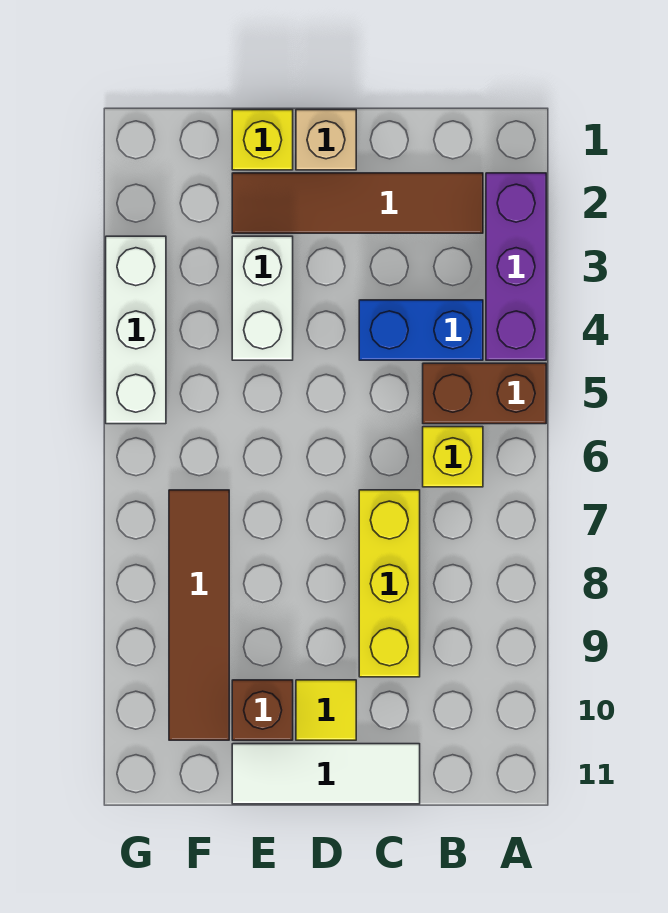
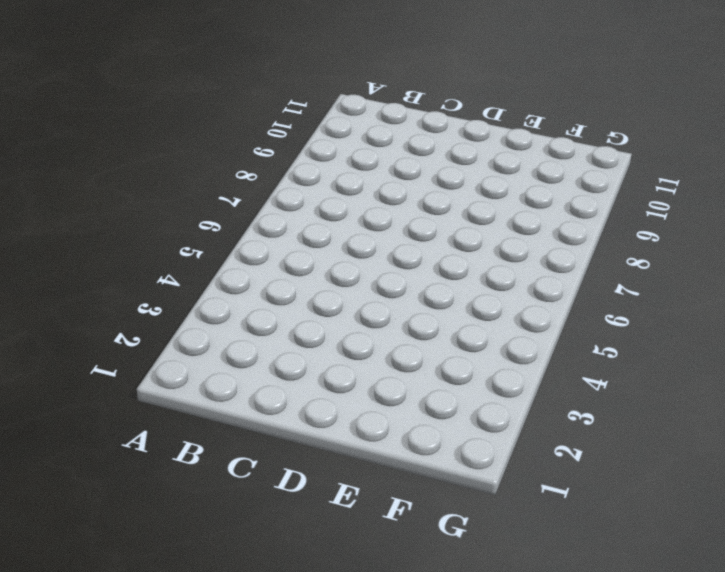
none -> purple brick A2:A4 level 1
none -> brown brick A5:B5 level 1
none -> brown tile B2:E2 level 1

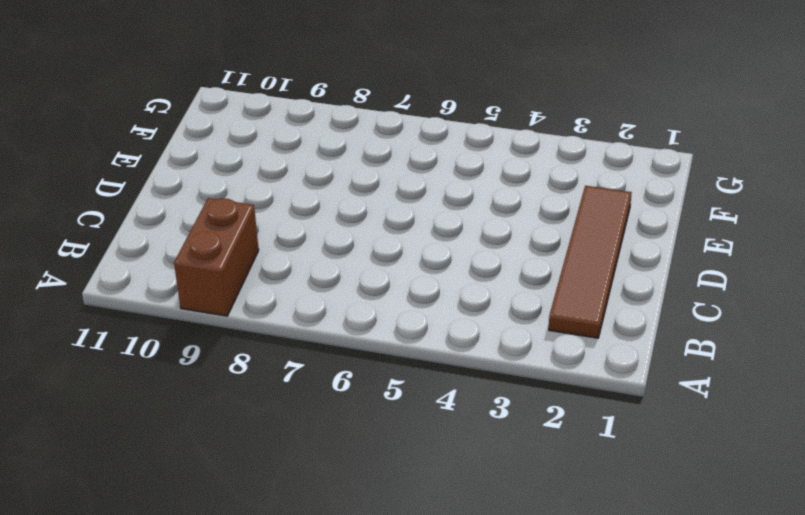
brown brick A9:B9 level 1 -> brown brick A5:B5 level 1
none -> purple brick A2:A4 level 1
none -> blue brick B4:C4 level 1
none -> yellow brick B6 level 1

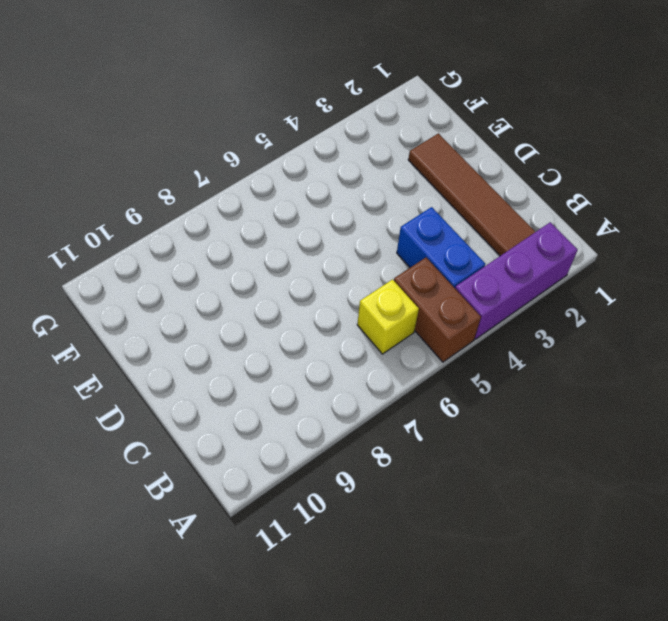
none -> yellow brick C7:C9 level 1
none -> white tile C11:E11 level 1
none -> tan brick D1 level 1

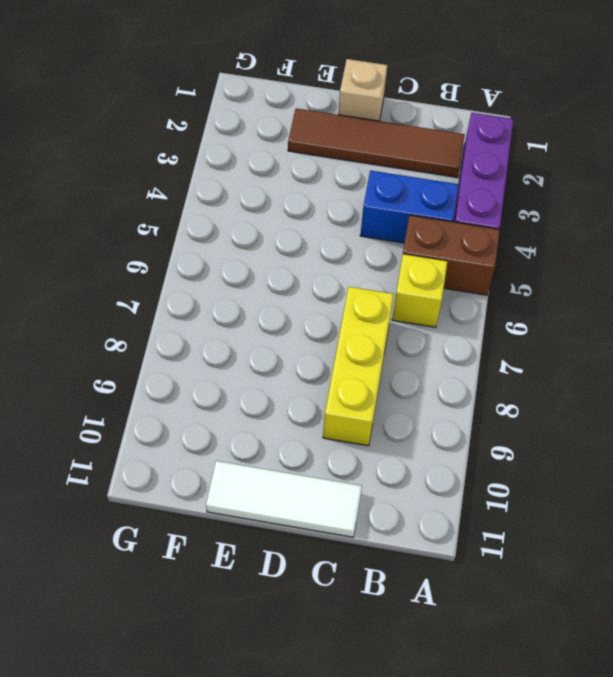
none -> yellow tile D10 level 1
none -> yellow brick E1 level 1
none -> white brick E3:E4 level 1

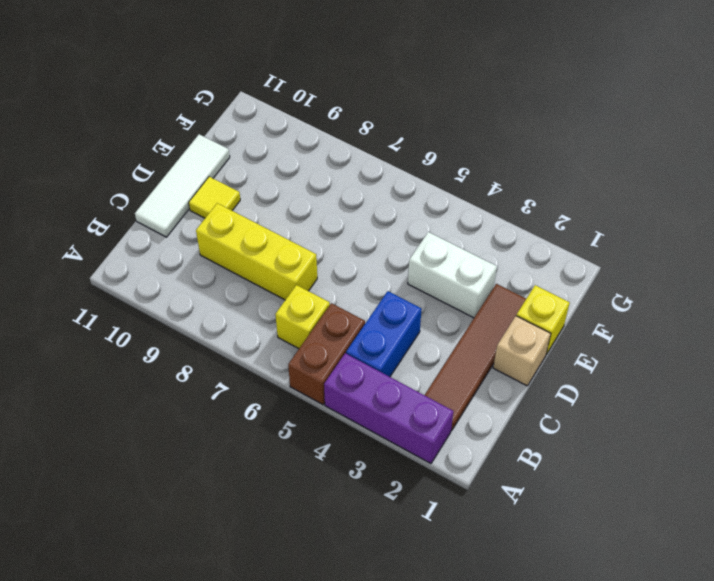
none -> brown brick E10 level 1
none -> brown tile F7:F10 level 1
none -> white brick G3:G5 level 1

